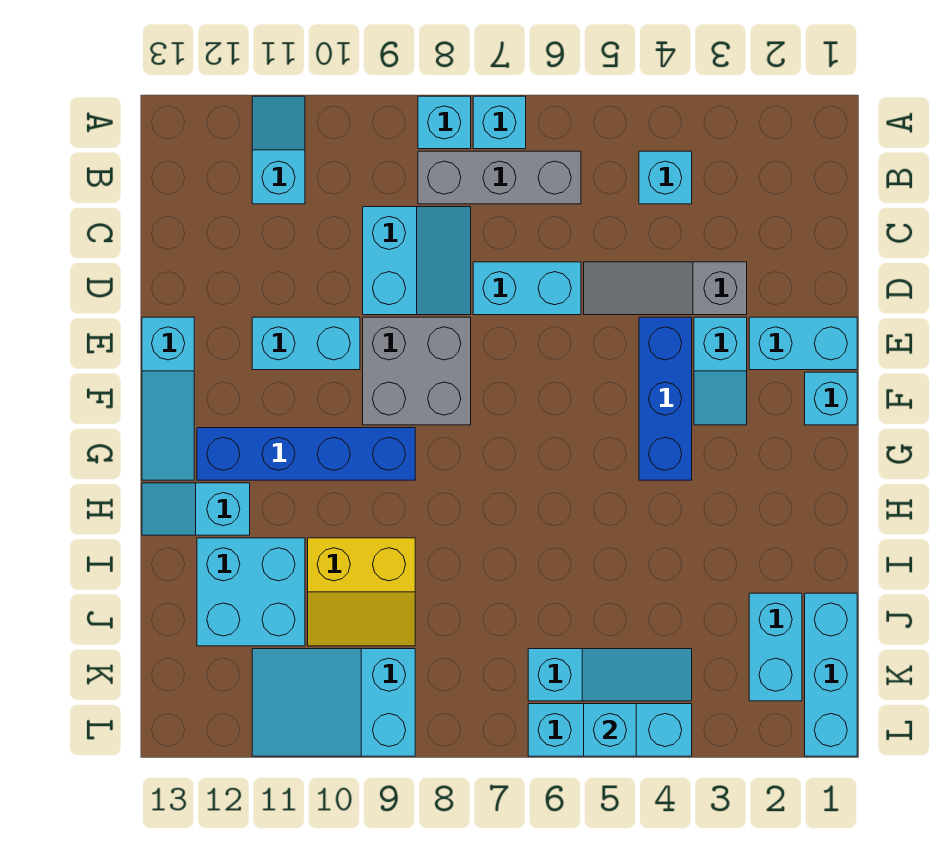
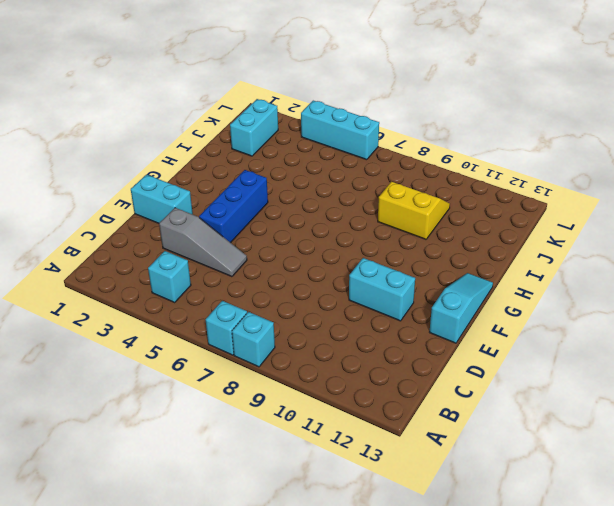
none -> cyan slope A11:B11 level 1 top B
none -> grey brick B6:B8 level 1
none -> cyan slope C8:D9 level 1 top 9

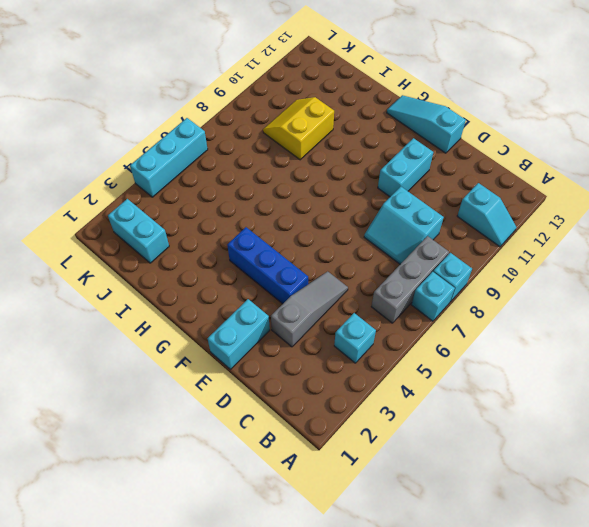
none -> cyan brick D6:D7 level 1
none -> cyan slope E3:F3 level 1 top E
none -> grey brick E8:F9 level 1

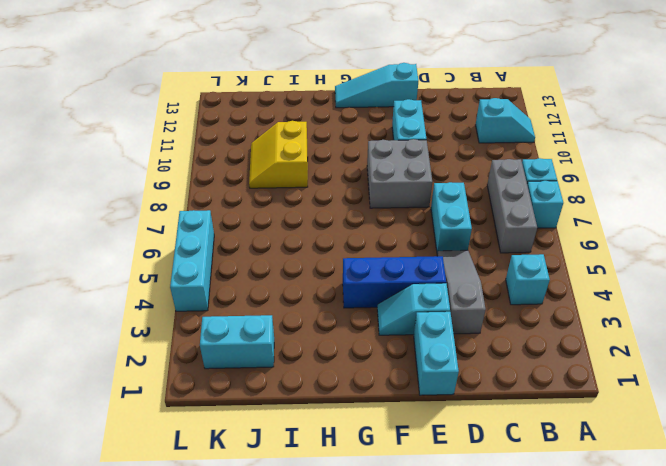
none -> cyan slope C8:D9 level 1 top 9
none -> cyan brick F1 level 1
none -> blue brick G9:G12 level 1

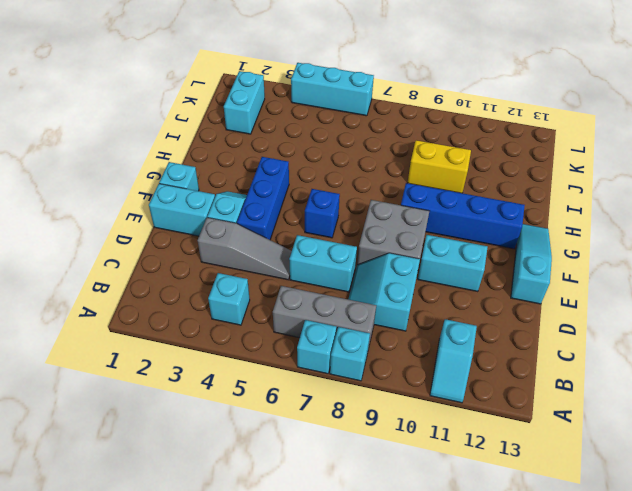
blue brick F6 level 1 -> none
none -> cyan slope H12:H13 level 1 top 12
none -> cyan brick I11:J12 level 1
none -> cyan brick J1:L1 level 1

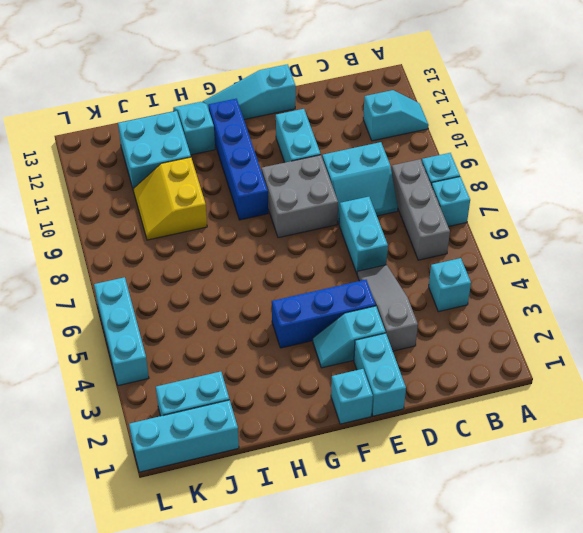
none -> cyan slope K4:K6 level 1 top 6
none -> cyan slope K9:L11 level 1 top 9
none -> cyan brick L5 level 2

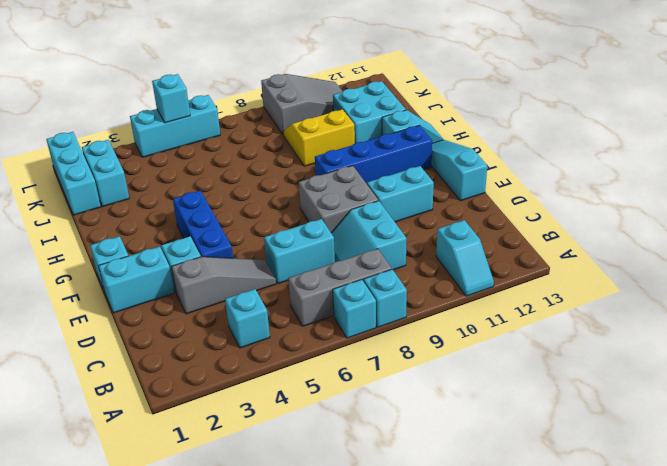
grey slope K9:L11 level 1 top 9 -> cyan slope K9:L11 level 1 top 9
none -> cyan slope K4:K6 level 1 top 6

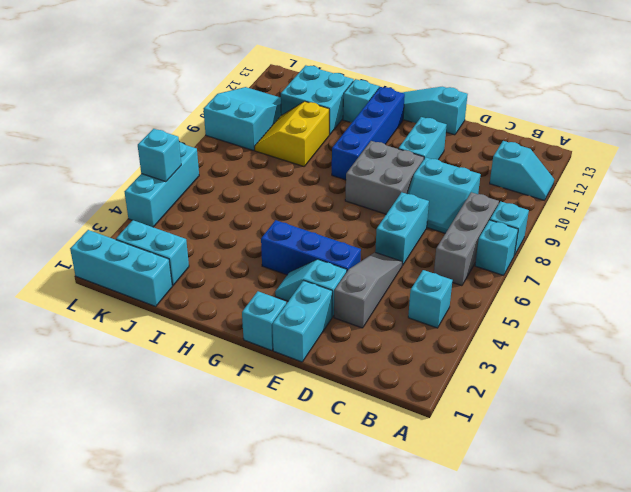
none -> cyan slope K4:K6 level 1 top 6

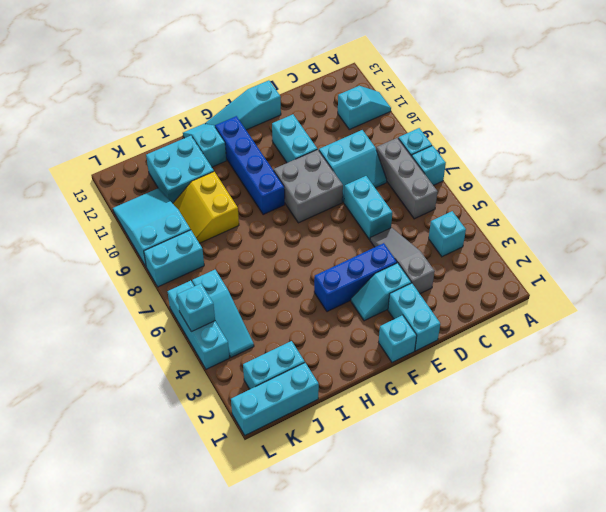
cyan brick K8:L8 level 1 -> none

